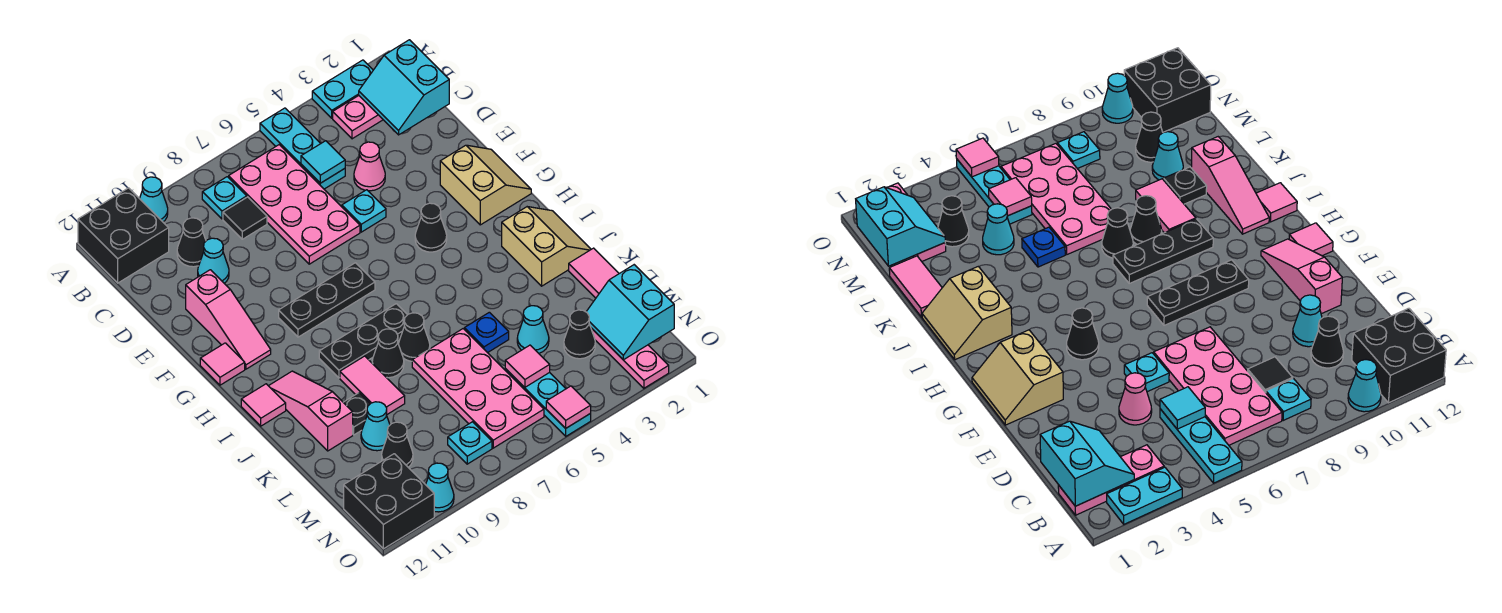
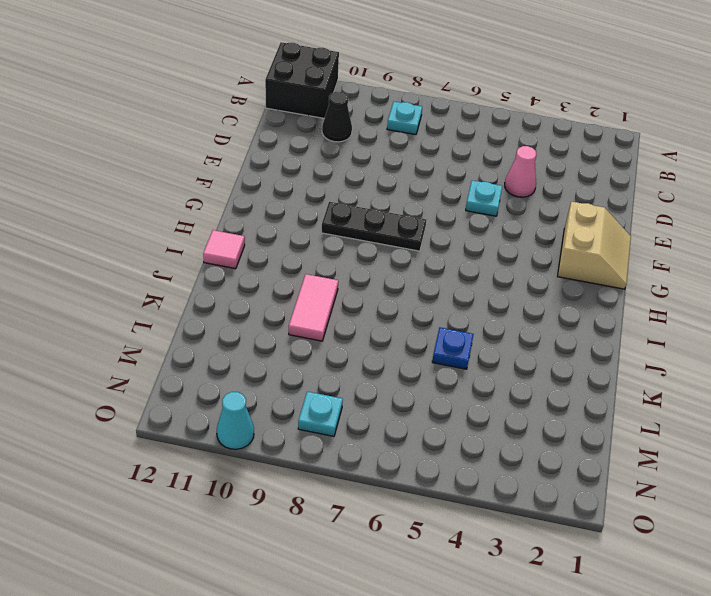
none -> cyan plate A2:A3 level 1
none -> cyan plate A5:C5 level 1
none -> cyan cone A10 level 1
none -> pink plate B1:B3 level 1

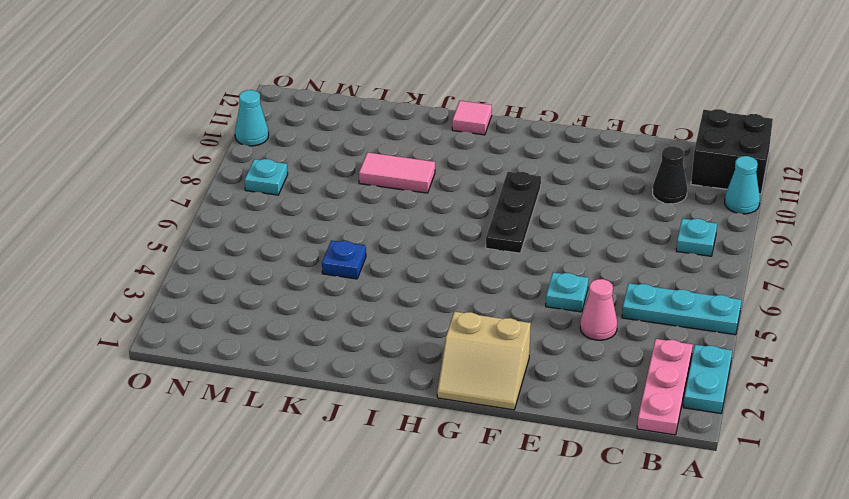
none -> pink plate B6:E7 level 1
none -> black tile C8 level 1
none -> cyan cone D10 level 1
none -> pink slope E11:G11 level 1 top E

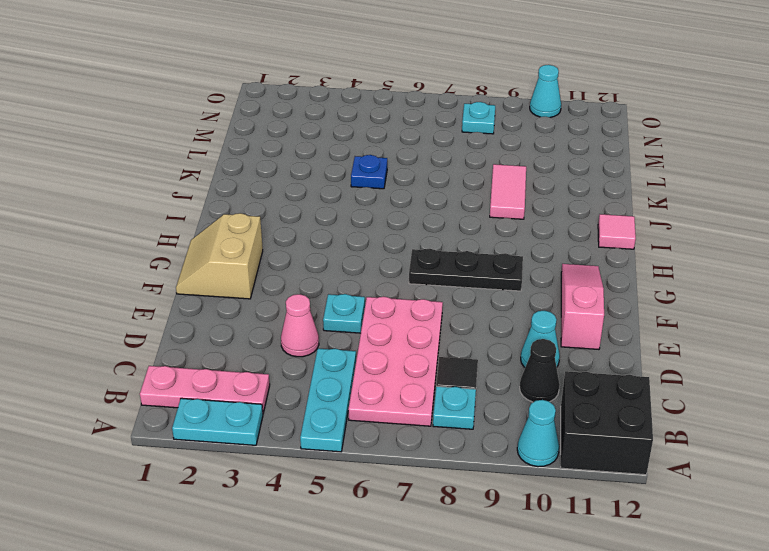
none -> black cone G4 level 1
none -> pink tile G12 level 1
none -> tan slope I1:J2 level 1 top 2
none -> black plate I7:I9 level 1

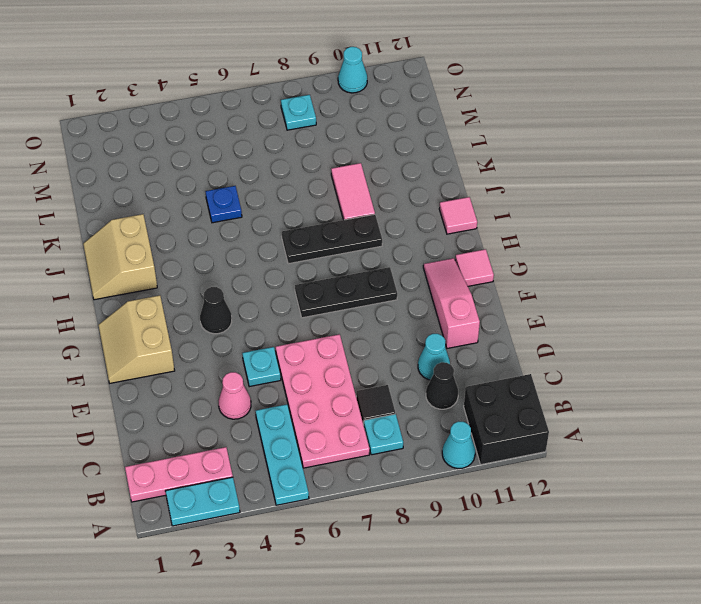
none -> pink slope I11:K11 level 1 top K
none -> black cone J7 level 1
none -> black cone J8 level 1
none -> pink tile K1:L1 level 1

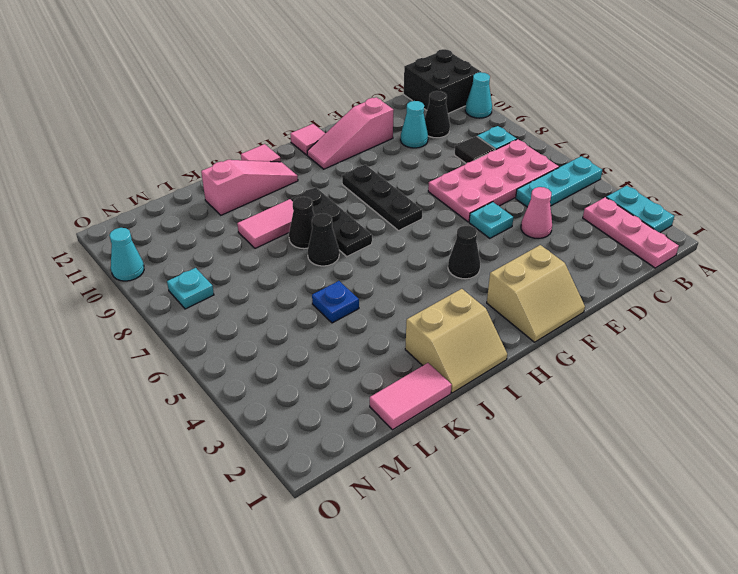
none -> pink plate K6:N7 level 1
none -> black plate K10 level 1
none -> cyan cone L4 level 1
none -> cyan cone L10 level 1

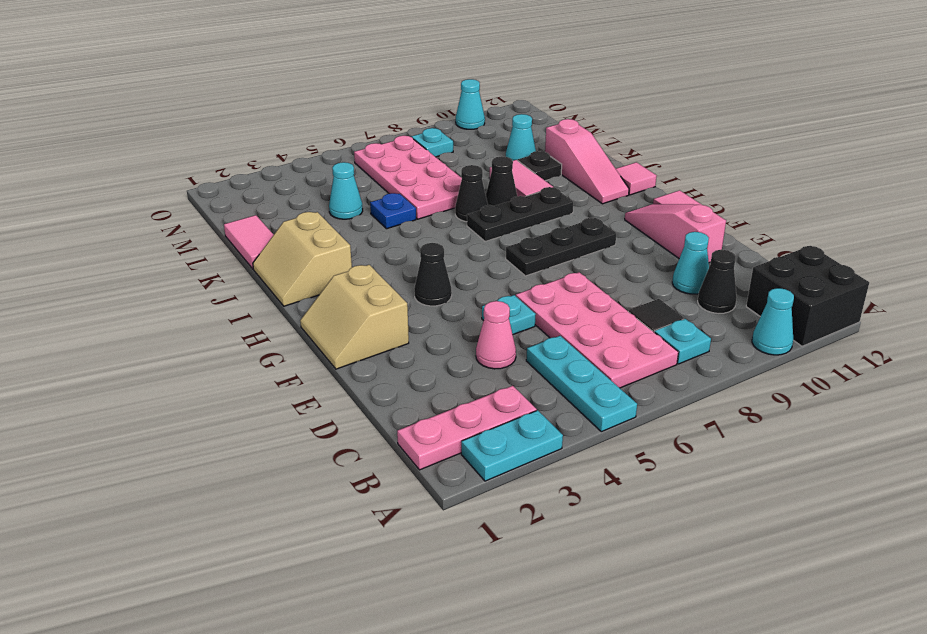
none -> pink plate M2:O2 level 1
none -> black cone M3 level 1
none -> cyan plate M5:O5 level 1
none -> black cone M10 level 1

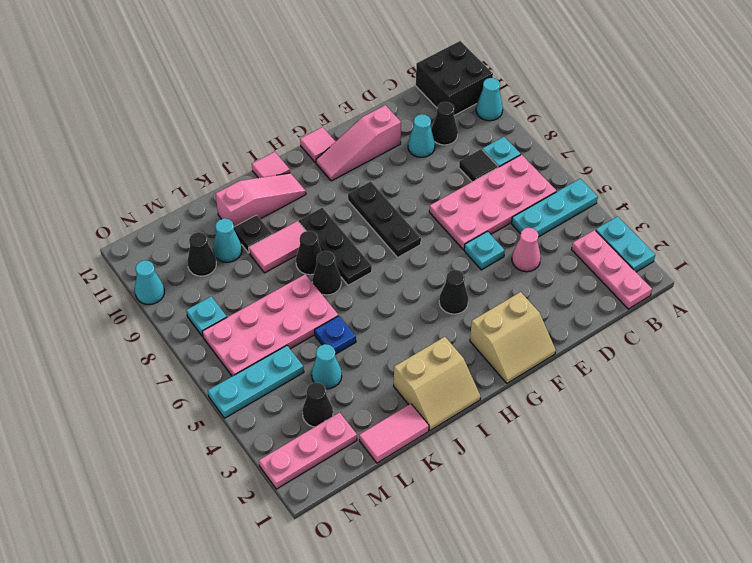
none -> black brick N11:O12 level 1
none -> cyan slope B1:C2 level 2 top 1
none -> cyan tile C5 level 2
none -> cyan slope M1:N2 level 2 top 1

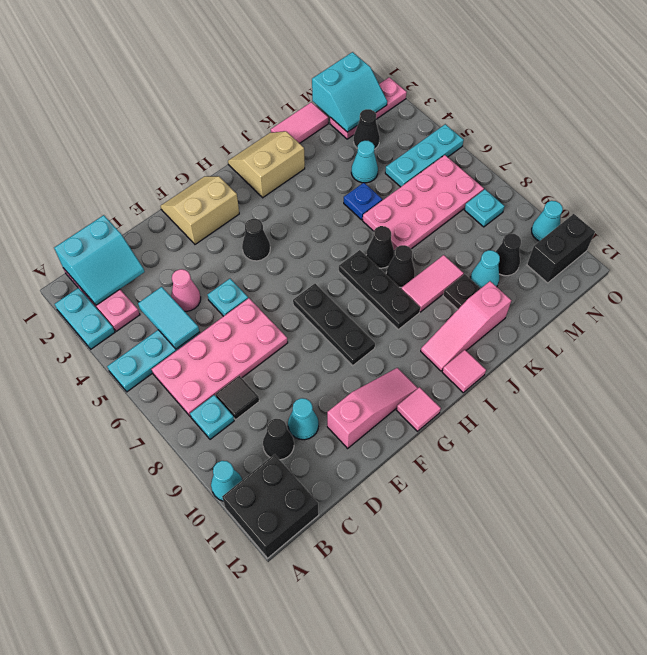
cyan tile C4:C5 level 2 -> cyan tile C5 level 2
black brick N11:O11 level 1 -> black brick N11:O12 level 1
none -> pink tile M5 level 2
none -> pink tile O5 level 2

